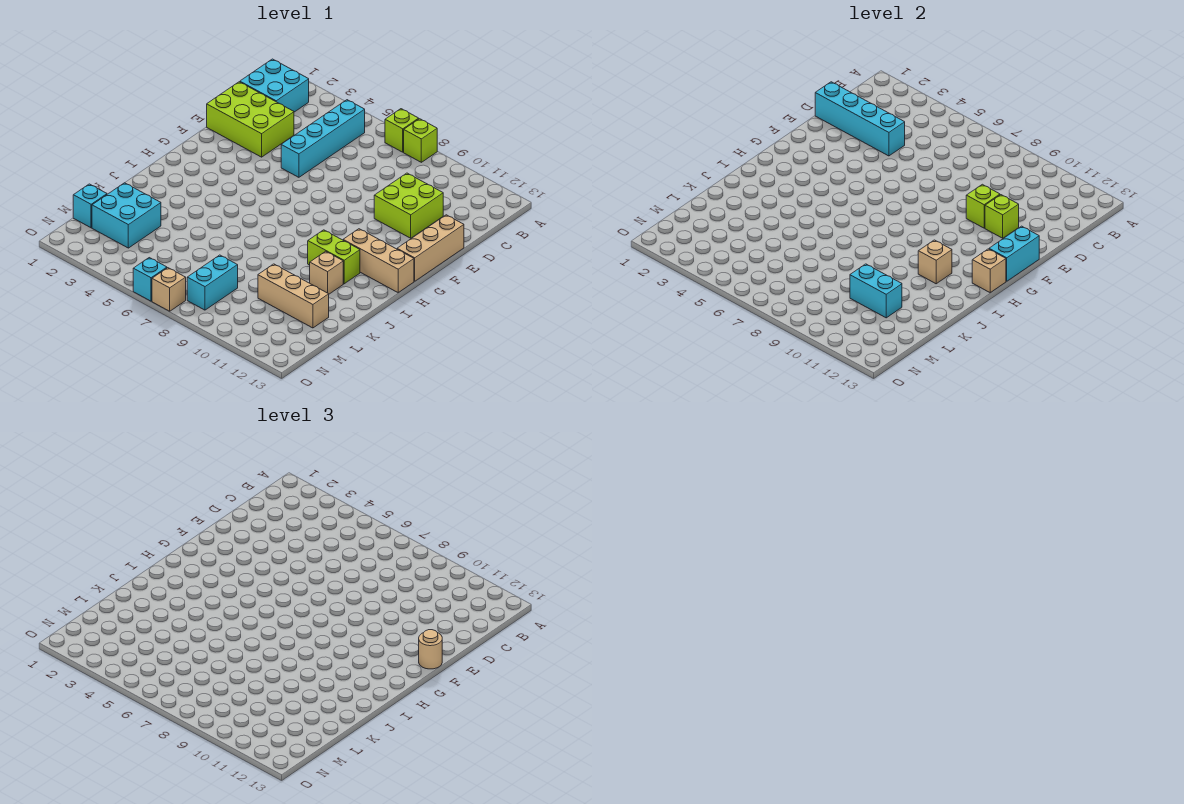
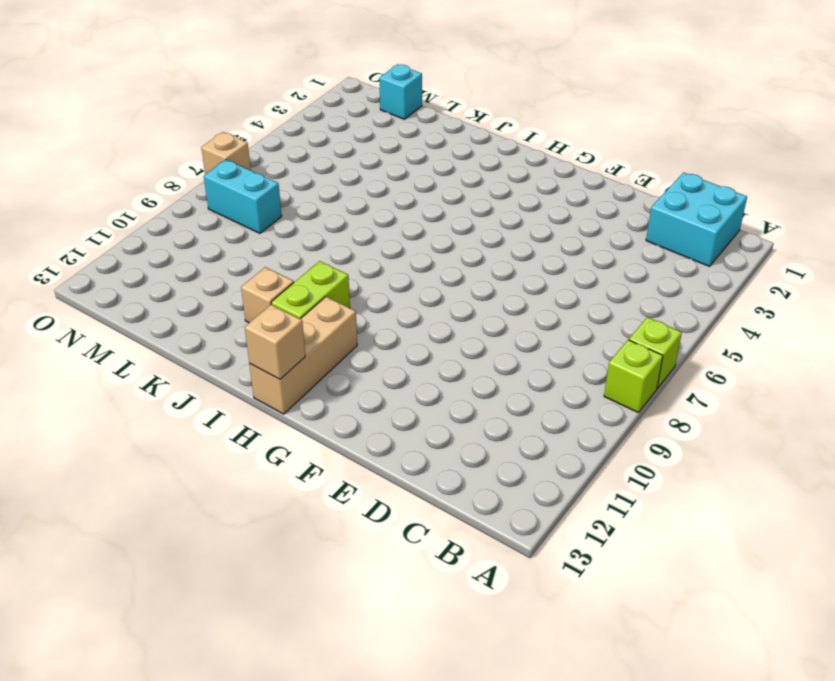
none -> cyan brick B5:E5 level 1
none -> lime brick D1:E3 level 1
none -> lime brick D10:E11 level 1

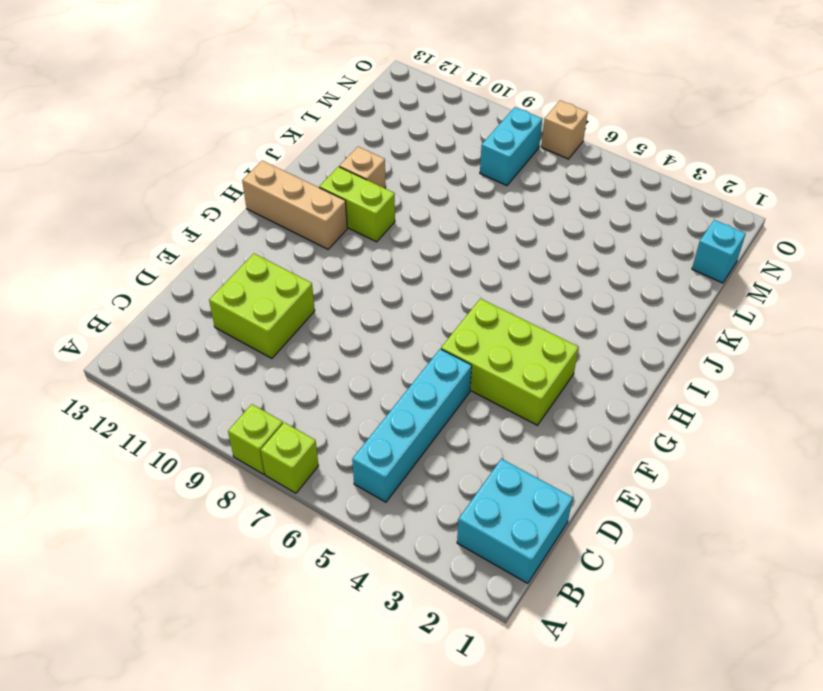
lime brick F3:G5 level 1 -> lime brick D1:E3 level 1
none -> tan brick E13:G13 level 1
none -> cyan brick L2:M3 level 1
none -> tan brick L10:L12 level 1

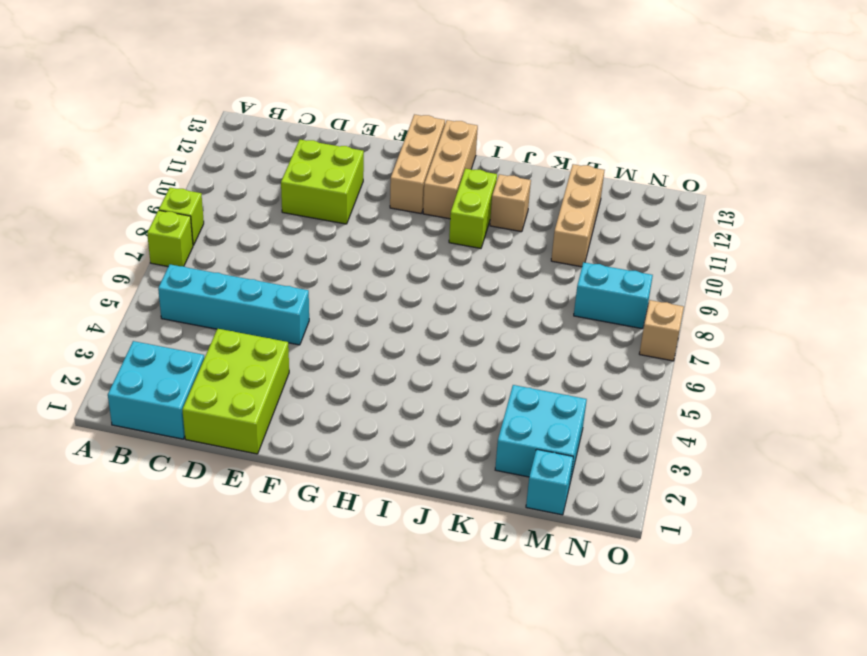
tan brick G11:G13 level 1 -> tan brick E13:G13 level 1
none -> cyan brick O6 level 1
none -> cyan brick D1:D4 level 2
none -> lime brick E10 level 2

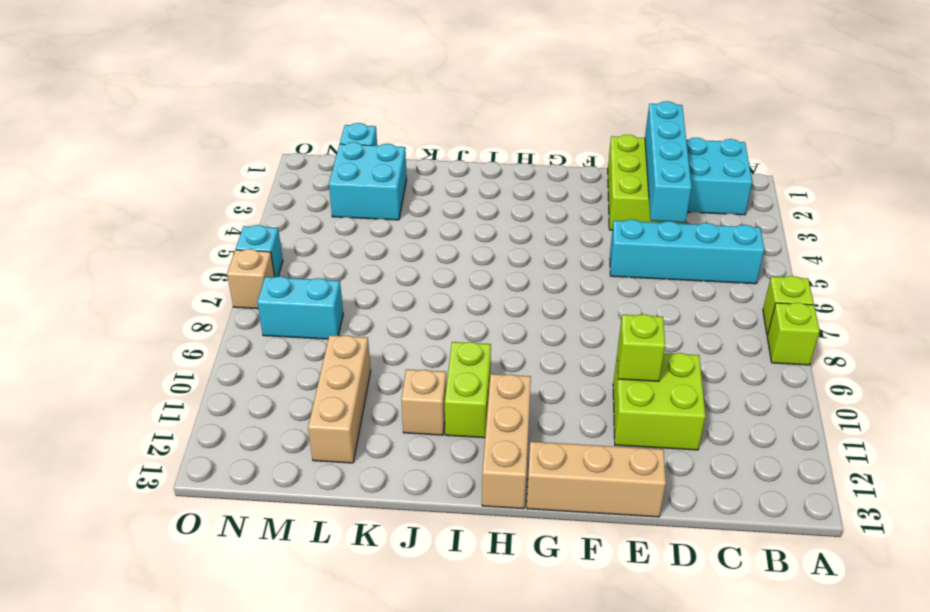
none -> lime brick E11 level 2
none -> cyan brick F13:G13 level 2
none -> tan brick H13 level 2

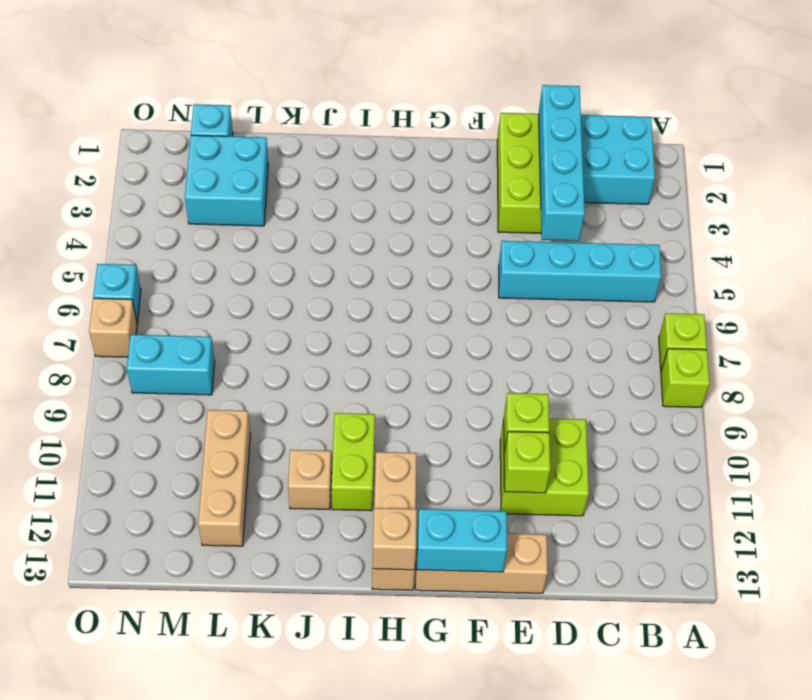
none -> tan brick I11 level 2
none -> cyan brick L10:L11 level 2
none -> tan round brick F13 level 3

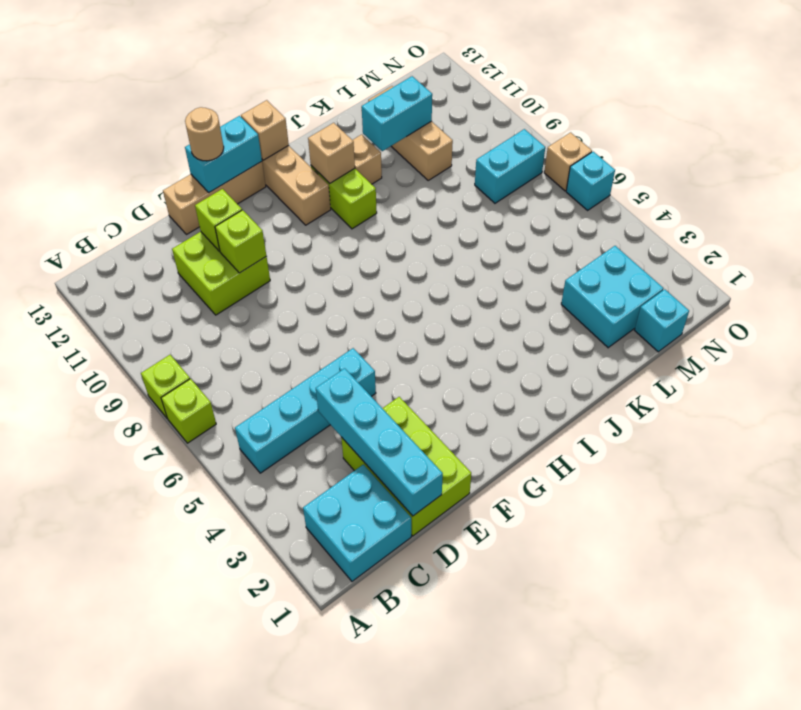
cyan brick K11:L11 level 2 -> cyan brick L10:L11 level 2

